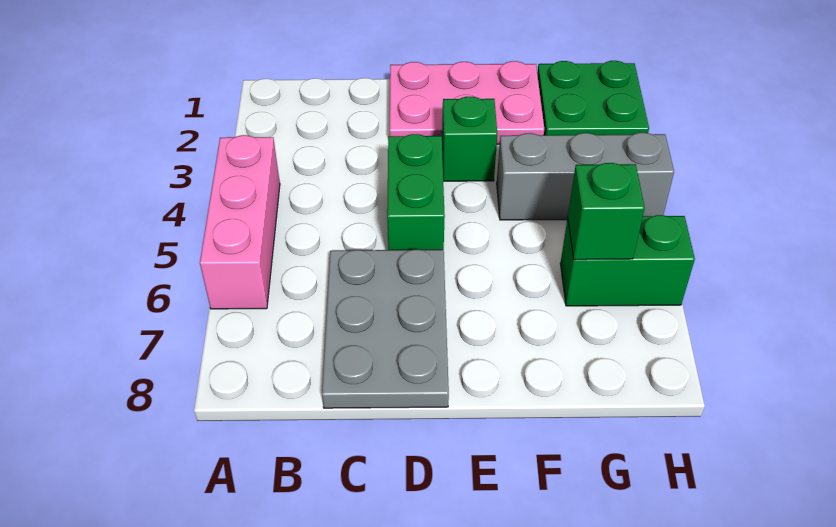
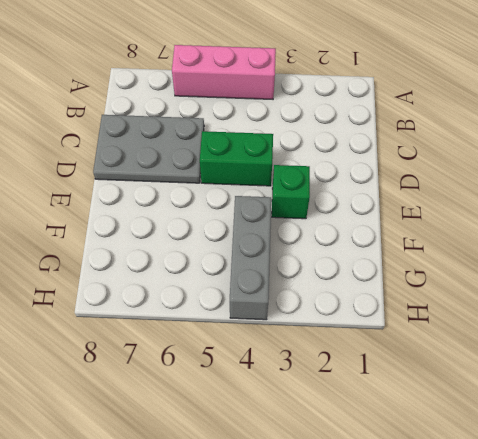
none -> pink plate D1:F2 level 1
none -> green plate G1:H2 level 1

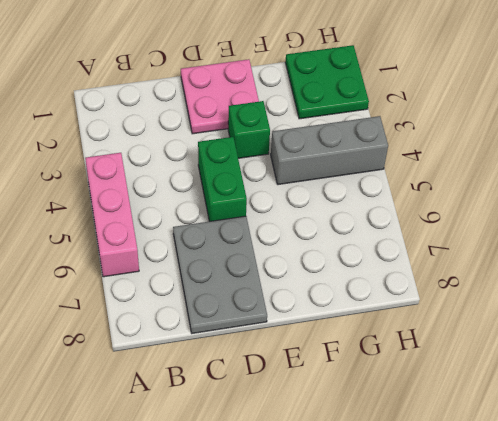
pink plate D1:E2 level 1 -> pink plate D1:F2 level 1
none -> green brick G6:H6 level 1
none -> green brick G6 level 2

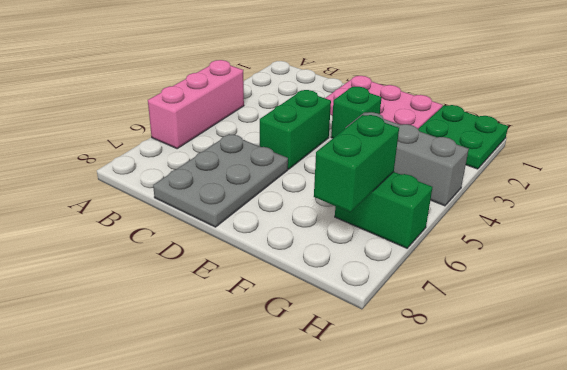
green brick G6:G7 level 2 -> green brick G6 level 2

